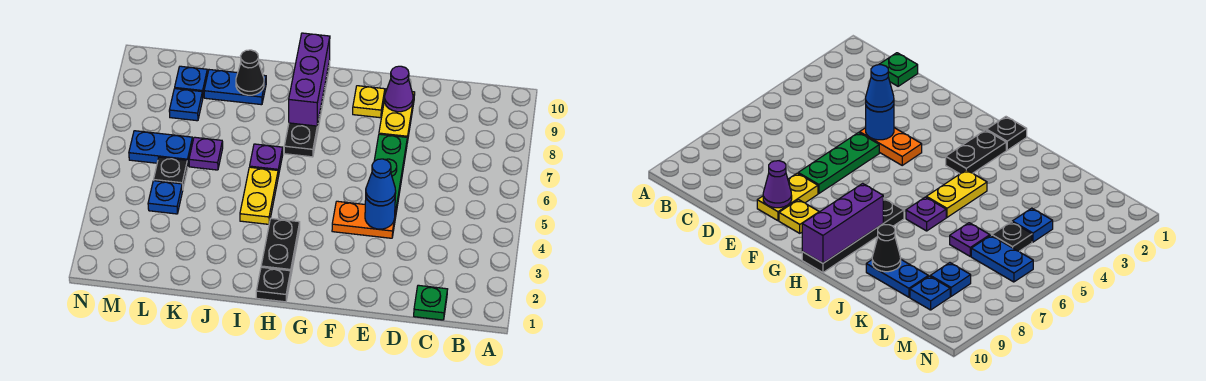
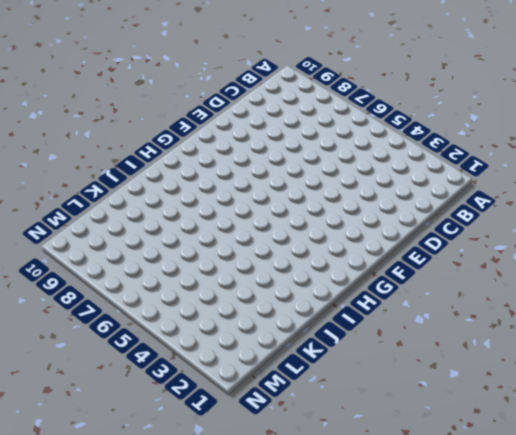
none -> green plate C1 level 1
none -> orange plate E4:F4 level 1
none -> green plate E5:E7 level 1

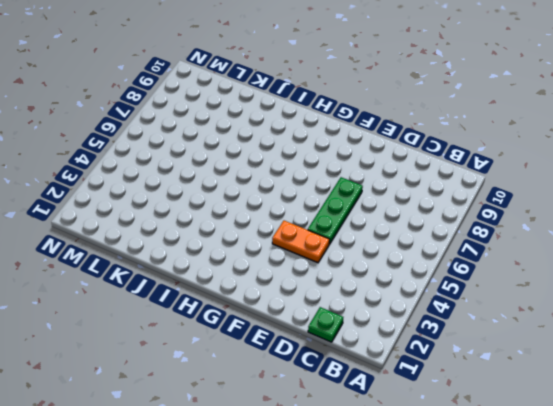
none -> yellow plate E8:E9 level 1
none -> yellow plate F9 level 1
none -> black plate H1 level 1

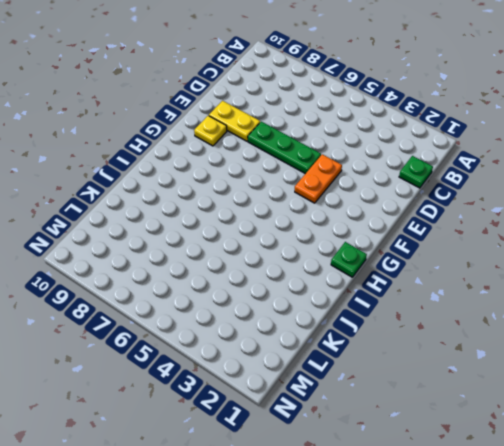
green plate H1 level 1 -> black plate H1 level 1
none -> black plate H2:H3 level 1
none -> black plate H7:H10 level 1
none -> yellow plate I4:I5 level 1

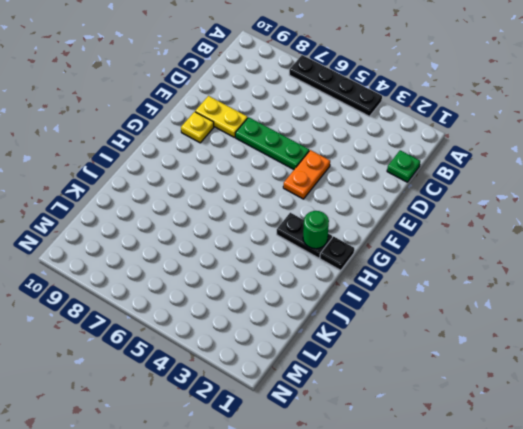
black plate A4:A7 level 1 -> black plate H7:H10 level 1
green round brick H2 level 2 -> none
none -> yellow plate I4:I5 level 1
none -> purple plate I6 level 1
none -> blue plate J9:K9 level 1

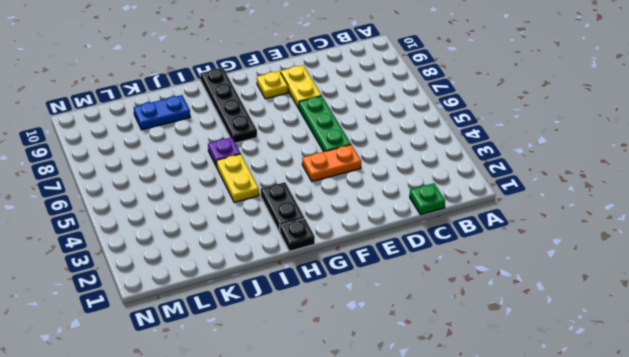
none -> purple plate K6 level 1
none -> blue plate L4 level 1
none -> black plate L5 level 1

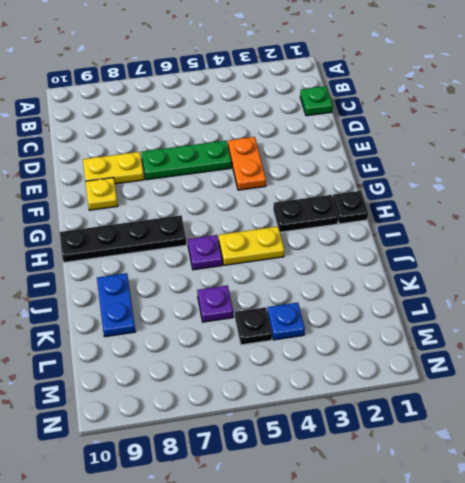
none -> blue plate L6:M6 level 1
none -> blue plate L8 level 1
none -> blue plate L9 level 1

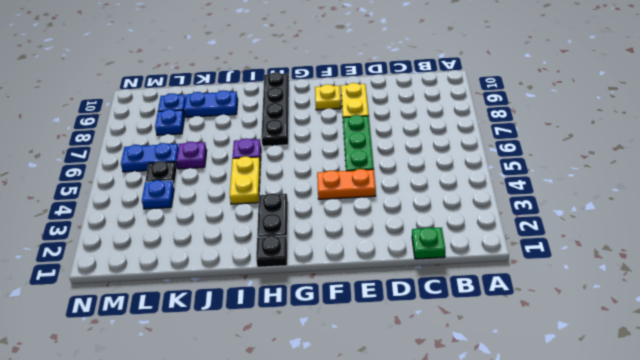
none -> blue round brick E4 level 2
none -> purple cone E9 level 2
none -> purple brick H8:H10 level 2

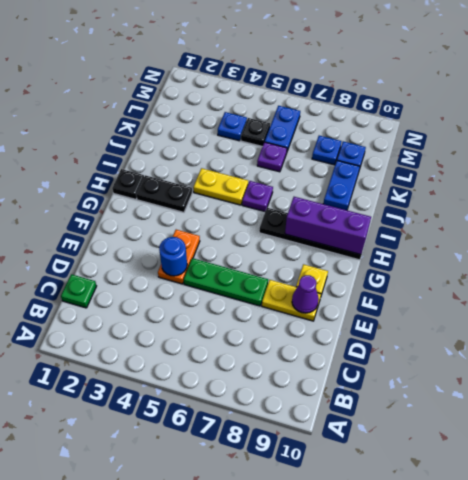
none -> black cone J9 level 2
none -> blue cone E4 level 3

